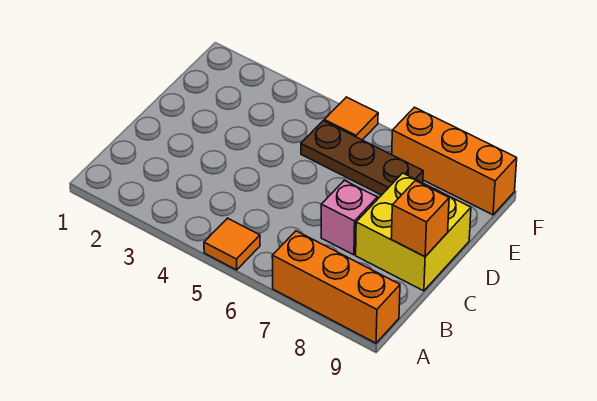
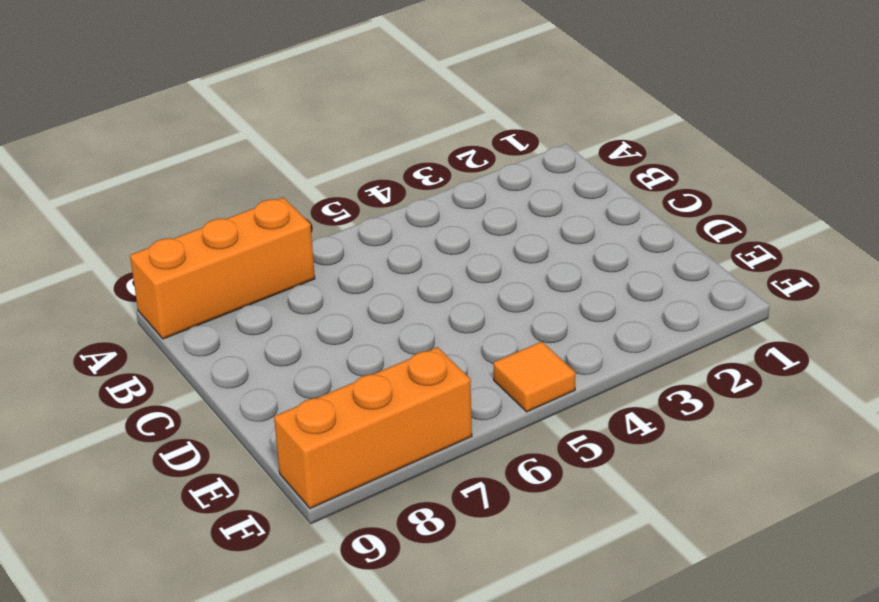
none -> orange tile A5 level 1
none -> pink brick C7 level 1

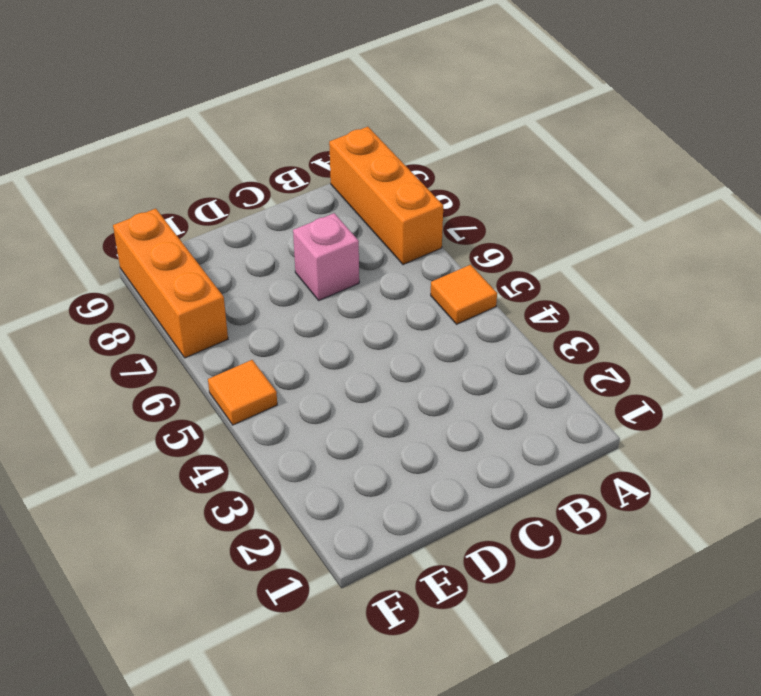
none -> yellow brick C8:D9 level 1
none -> brown plate E5:E7 level 1

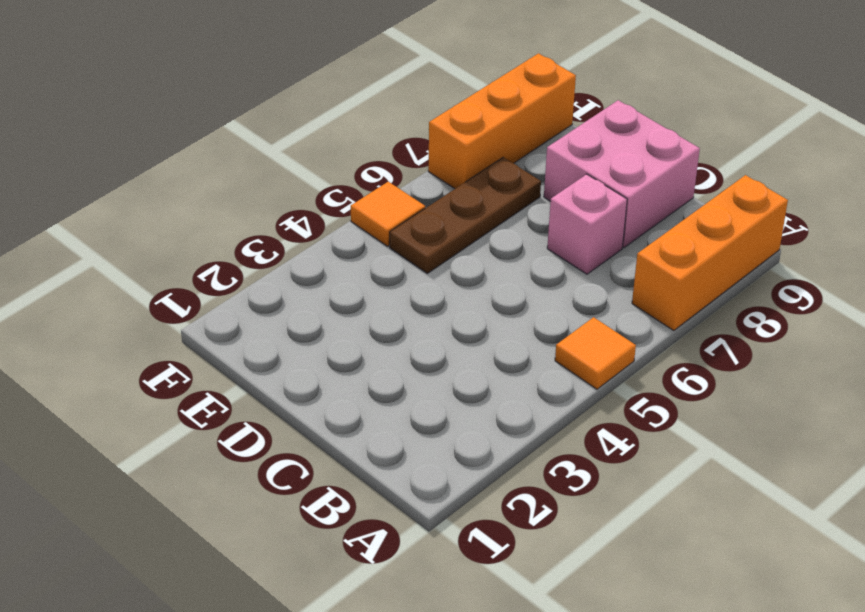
pink brick C8:D9 level 1 -> yellow brick C8:D9 level 1
none -> orange brick C9 level 2

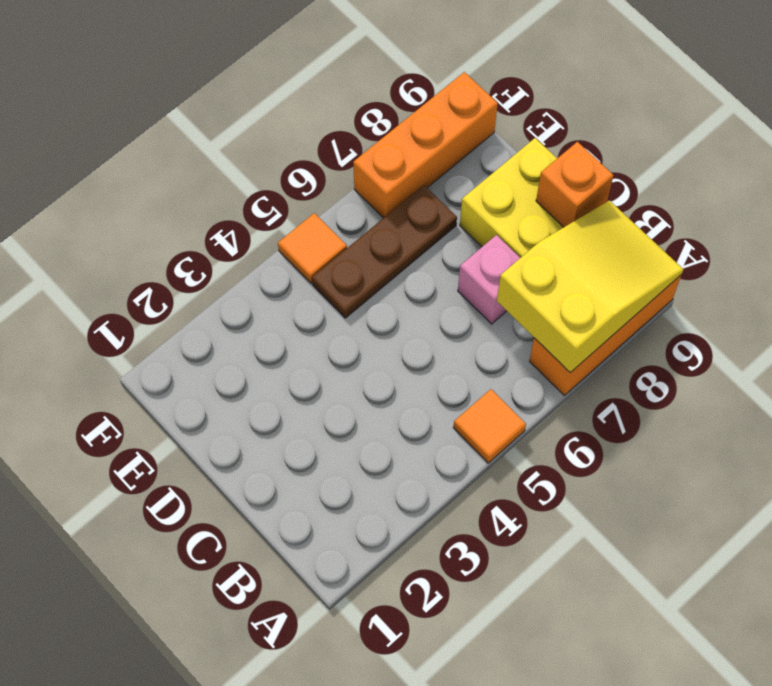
yellow slope A7:B9 level 2 top 7 -> none

